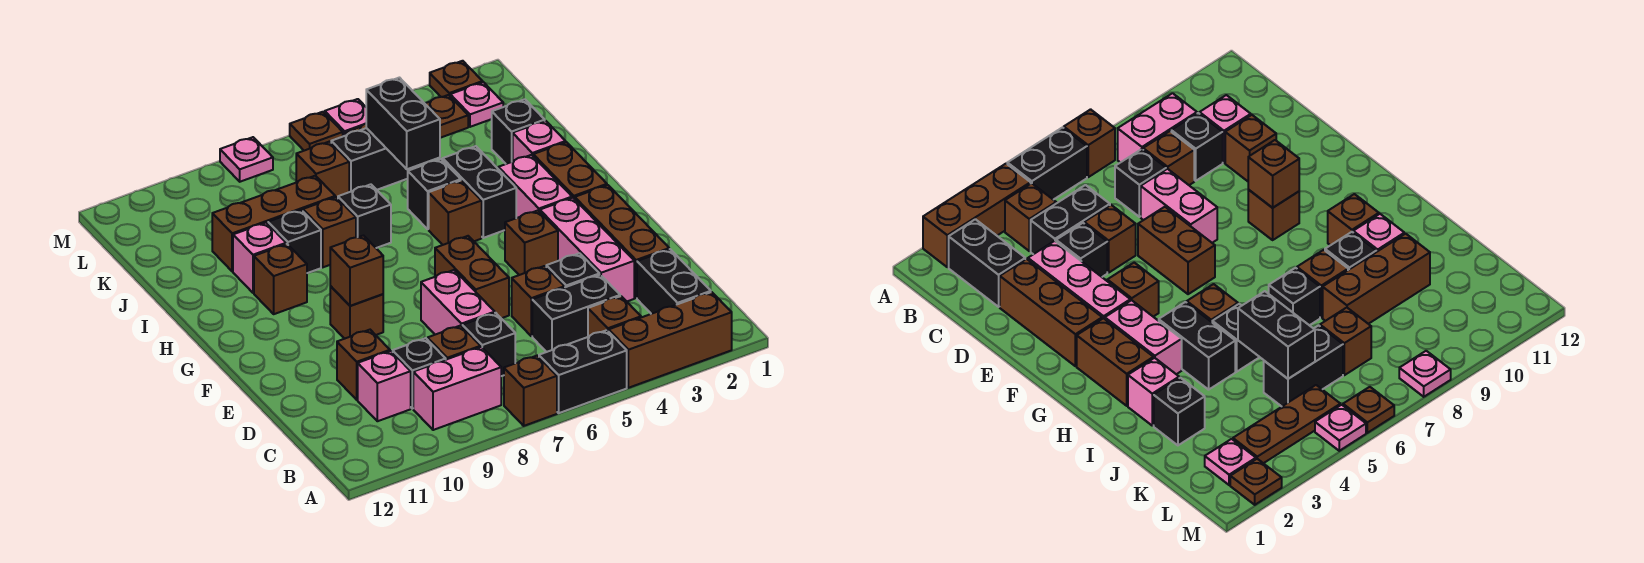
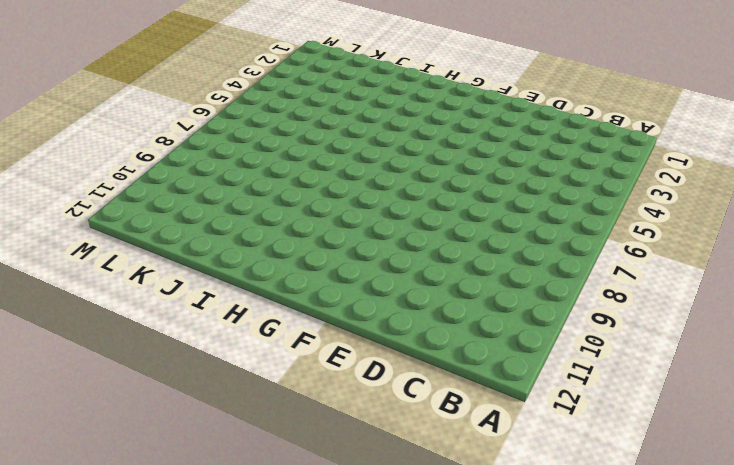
none -> brown brick A2:A4 level 1
none -> black brick A5:A6 level 1
none -> brown brick A7 level 1
none -> black brick B2:C2 level 1

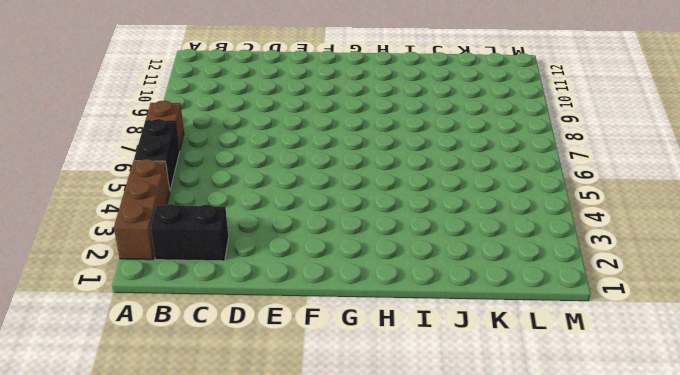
none -> brown brick B4 level 1
none -> pink brick B8:B9 level 1
none -> black brick C4:C5 level 1
none -> black brick C7 level 1

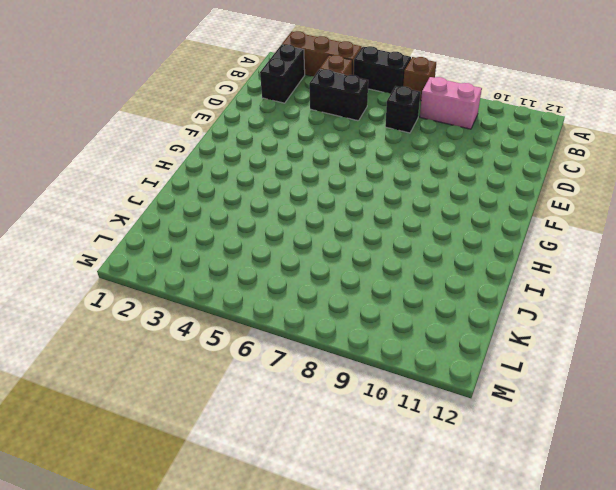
none -> brown brick C8 level 1
none -> black brick C9 level 1
none -> pink brick C10 level 1
none -> brown brick D2:F2 level 1

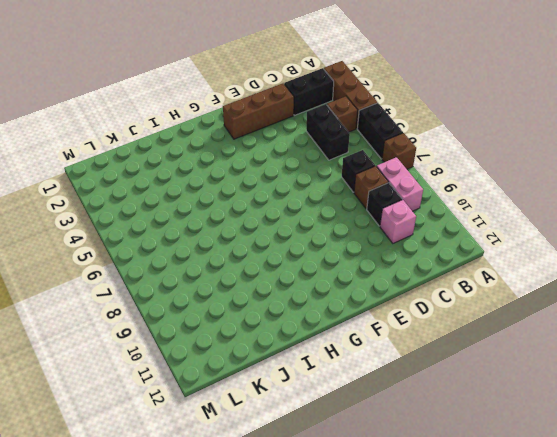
none -> pink brick D3:F3 level 1
none -> black brick D4 level 1
none -> brown brick D5 level 1
none -> pink brick D7:E7 level 1

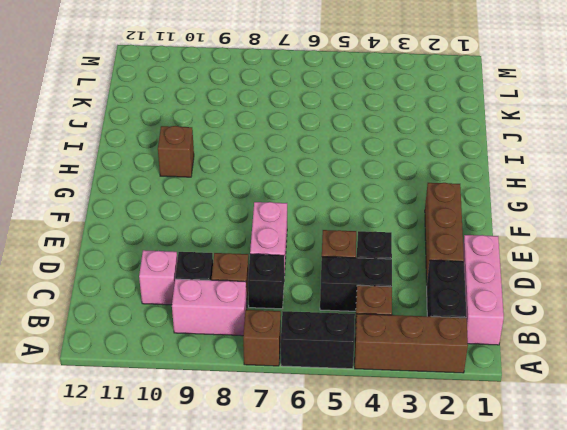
pink brick B1:D1 level 1 -> pink brick D3:F3 level 1
none -> brown brick D10 level 1
none -> brown brick E6:F6 level 1
none -> brown brick F4 level 1
none -> brown brick F9 level 1

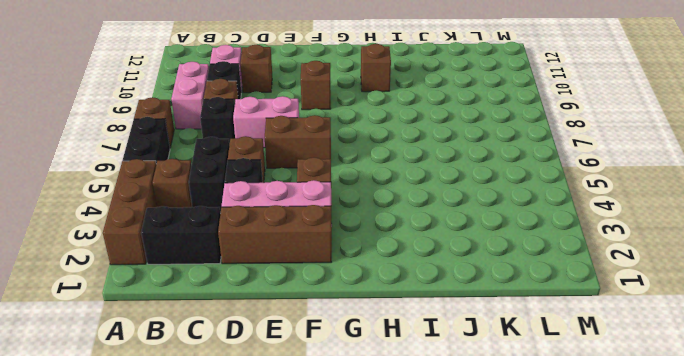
none -> brown brick G2:H2 level 1
none -> pink brick G3:H3 level 1
none -> black brick H4:I4 level 1
none -> brown brick H5 level 1

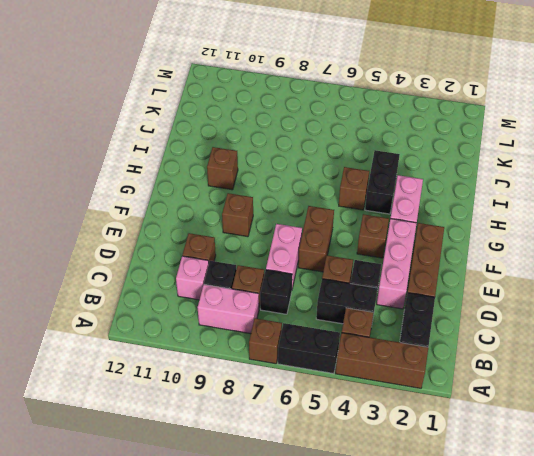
none -> brown brick G2:H2 level 1
none -> pink brick I2 level 1
none -> black brick I5 level 1
none -> black brick I7 level 1

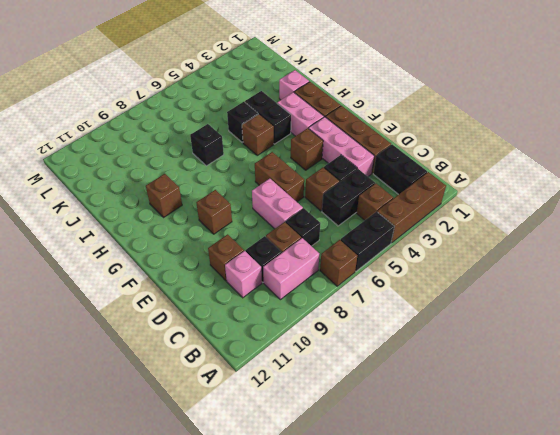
none -> brown brick I8 level 1
none -> black brick I9 level 1
none -> pink brick I10 level 1
none -> black brick J2 level 1

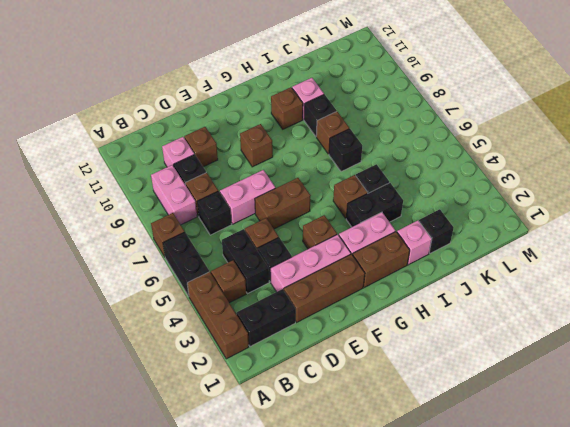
none -> brown brick J8:J10 level 1
none -> black brick K5:K6 level 1
none -> brown brick K7 level 1
none -> pink plate L2 level 1

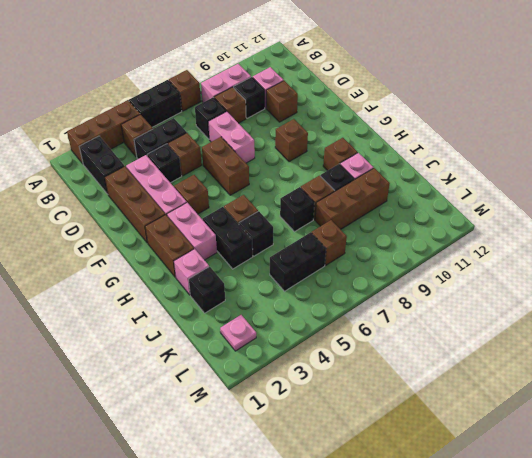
none -> brown plate L3:L5 level 1
none -> brown plate M2 level 1
none -> pink plate M5 level 1
none -> brown plate M6 level 1

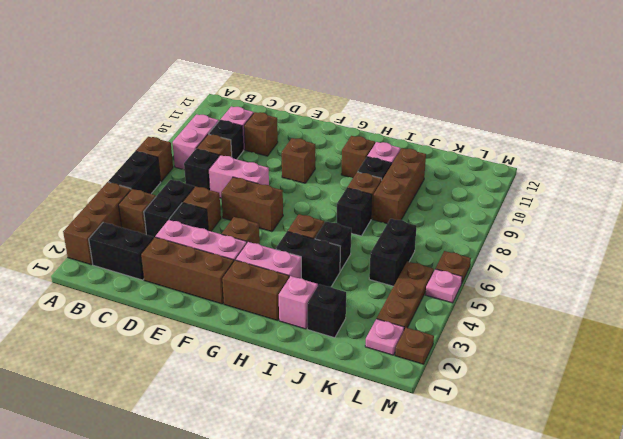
none -> brown brick K7 level 1
none -> pink plate M8 level 1
none -> brown brick F9 level 2
none -> black brick J5:K5 level 2

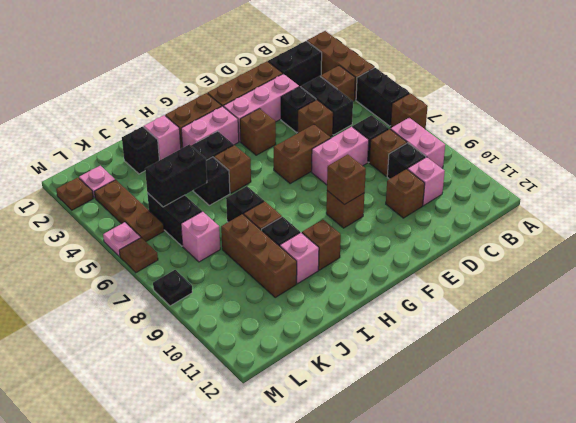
pink brick K7 level 1 -> brown brick K7 level 1
black plate M8 level 1 -> pink plate M8 level 1

